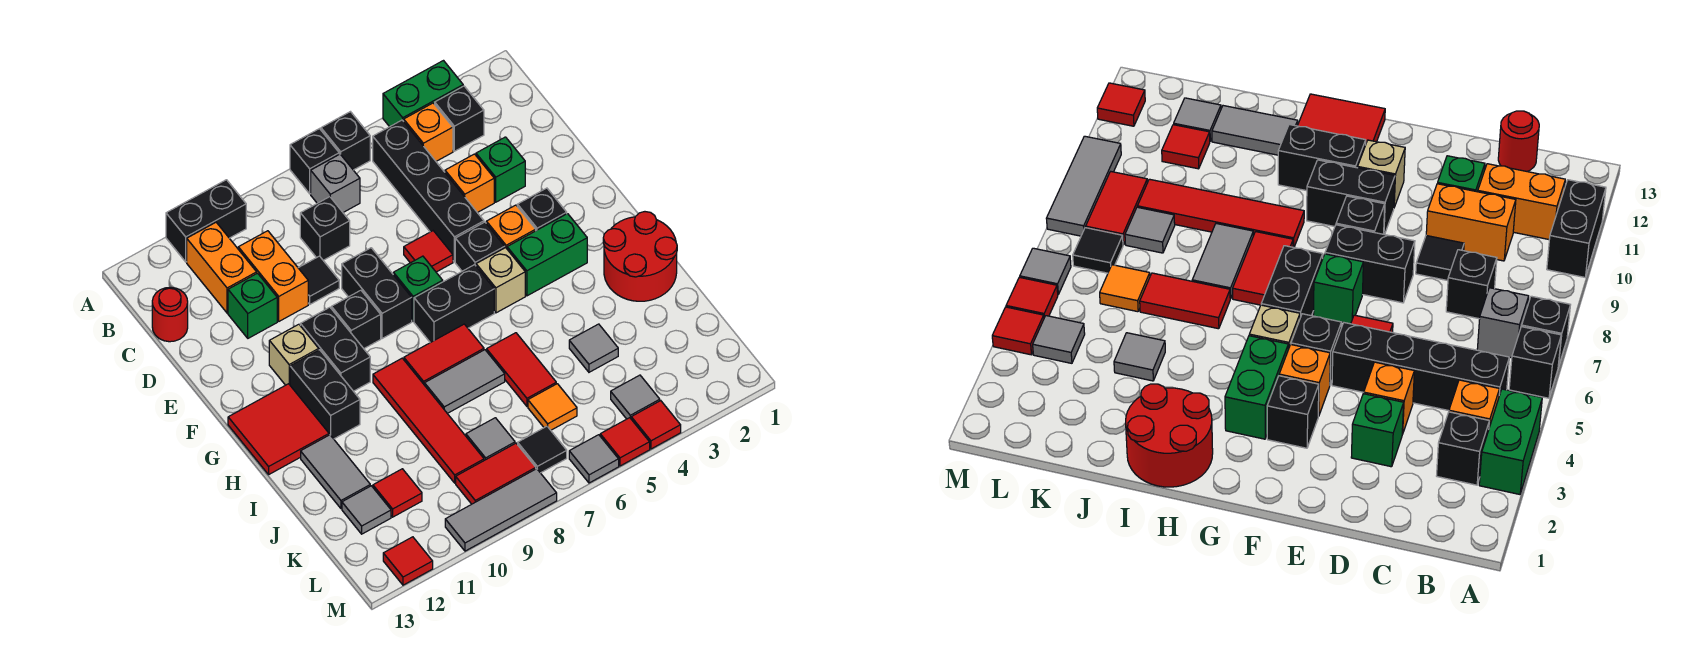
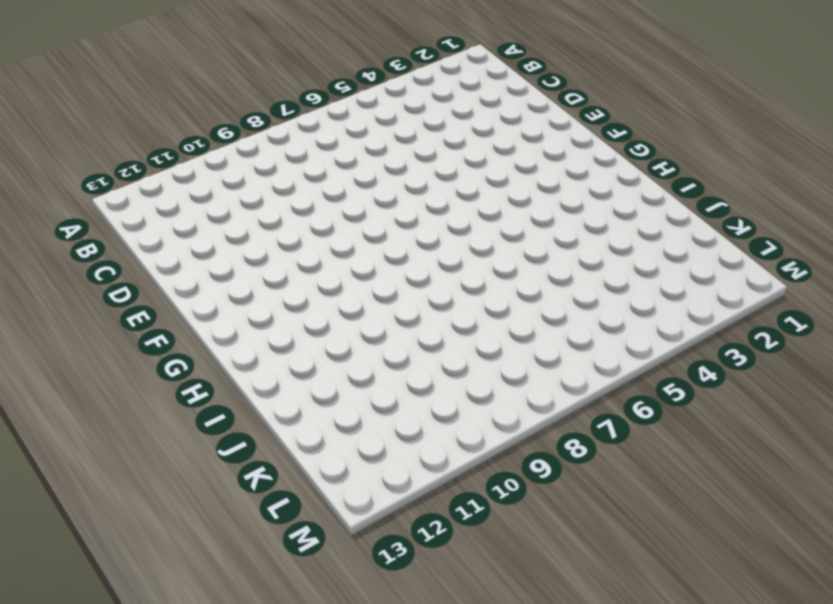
none -> green brick A3:A4 level 1
none -> black brick A6 level 1
none -> black brick A7 level 1
none -> black brick A10:A11 level 1

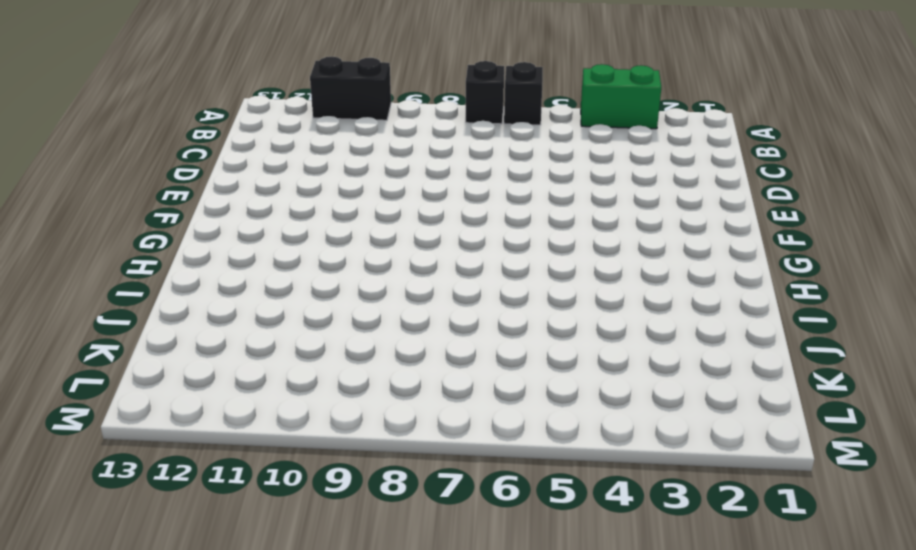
none -> black brick B3 level 1
none -> orange brick B4 level 1
none -> black brick B5:E5 level 1
none -> grey brick B7 level 1

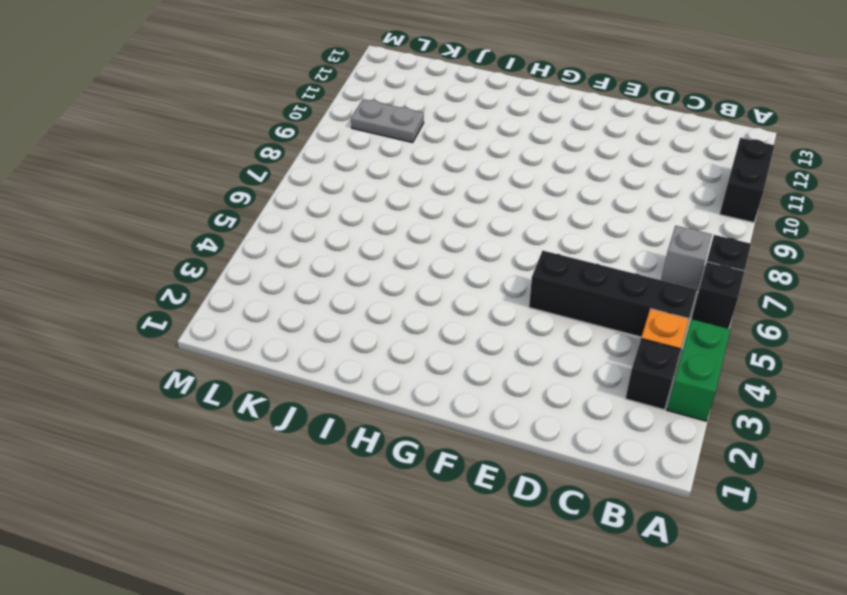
grey plate K10:L10 level 1 -> none
none -> orange brick B11:C11 level 1
none -> black brick C8 level 1
none -> orange brick C10:D10 level 1
none -> red round brick C13 level 1

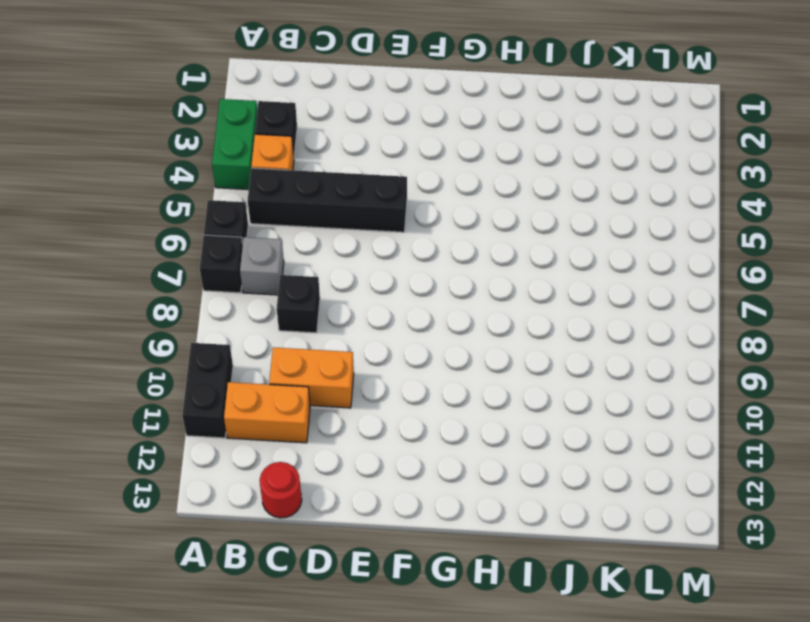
none -> green brick D3 level 1
none -> orange brick D4 level 1
none -> black tile D9 level 1
none -> green brick D11 level 1

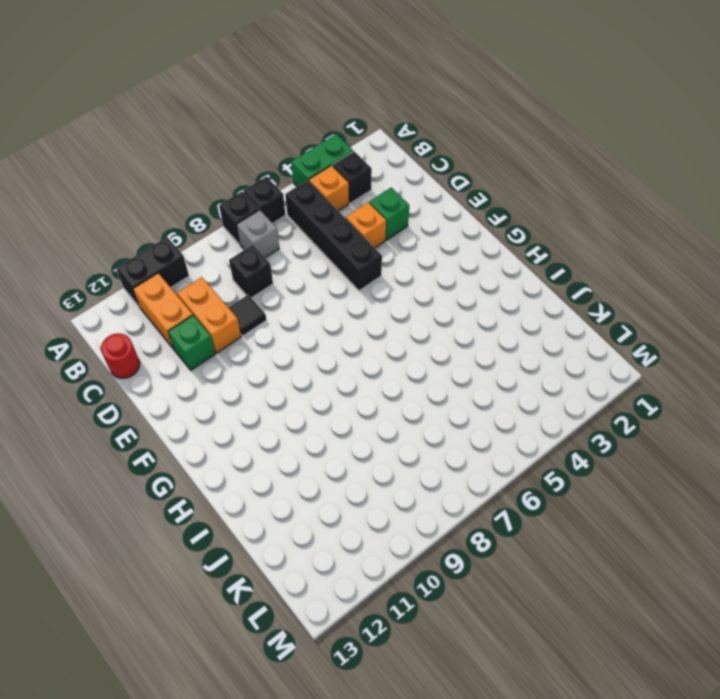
none -> red tile E6 level 1
none -> black brick E8:F8 level 1
none -> black brick F3 level 1
none -> orange brick F4 level 1

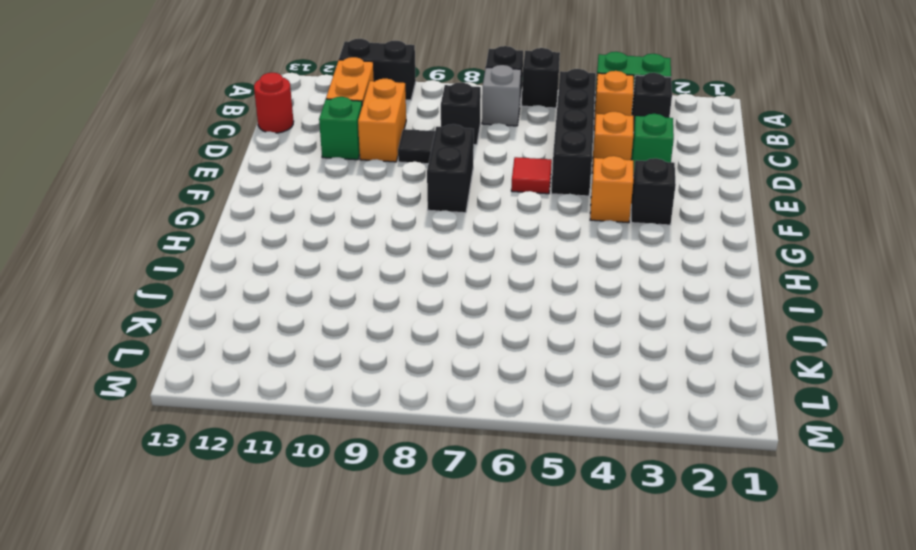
none -> black brick F5 level 1
none -> green brick F7 level 1
none -> black brick F9 level 1
none -> black brick F10:G10 level 1

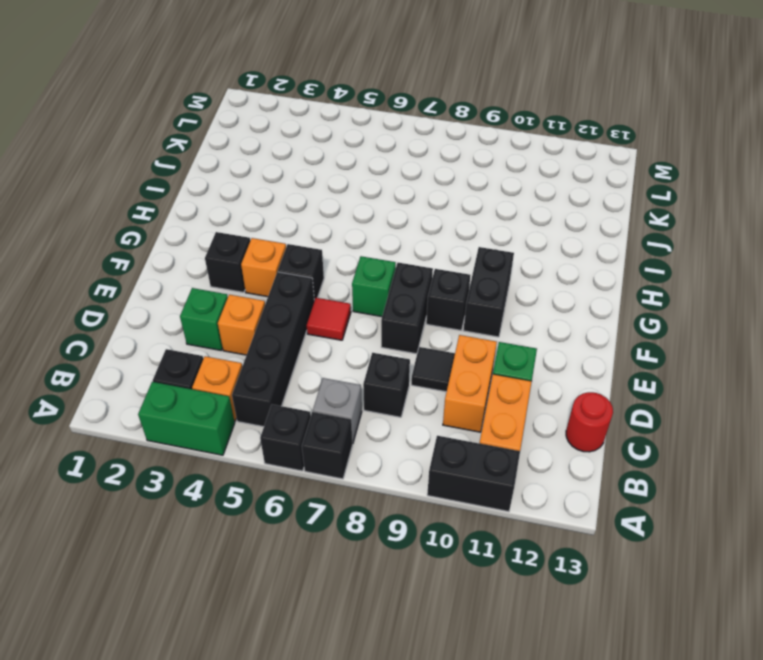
none -> tan brick F11 level 1
none -> green brick G3:G4 level 1
none -> tan brick G5 level 1
none -> black brick G6:G7 level 1

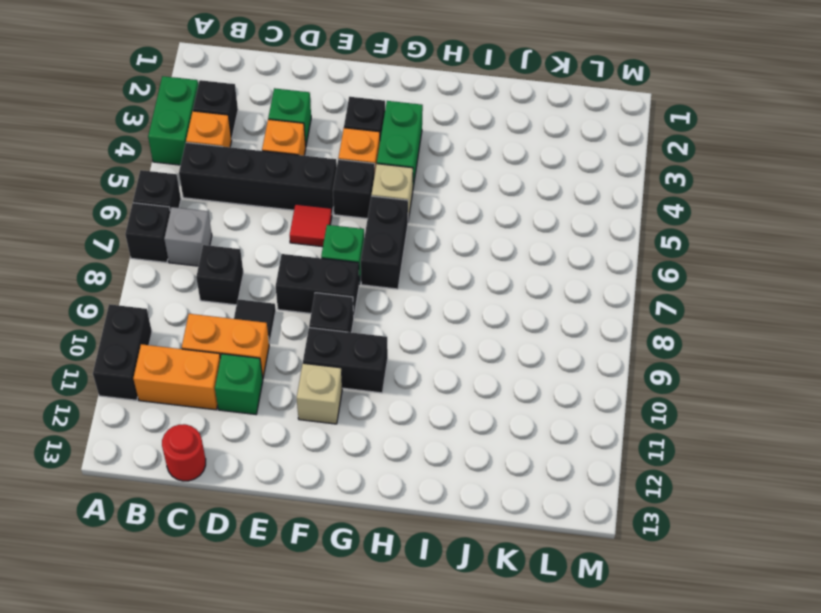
none -> black brick G11:H11 level 1
none -> red tile G12:H13 level 1
none -> red round brick H1:I2 level 1
none -> red tile H7:H8 level 1

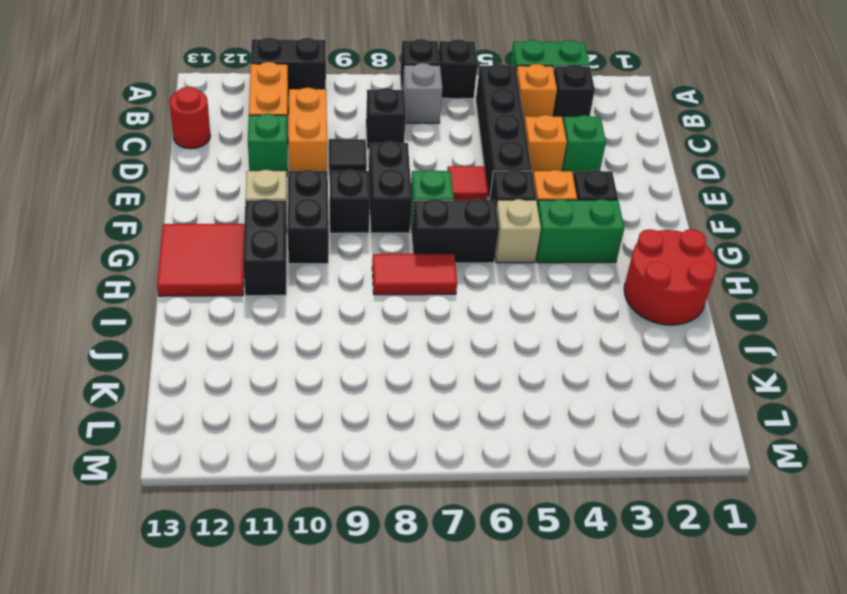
none -> red tile H9:K9 level 1
none -> red tile I6:J6 level 1
none -> grey tile I7:I8 level 1
none -> grey tile I12:J12 level 1

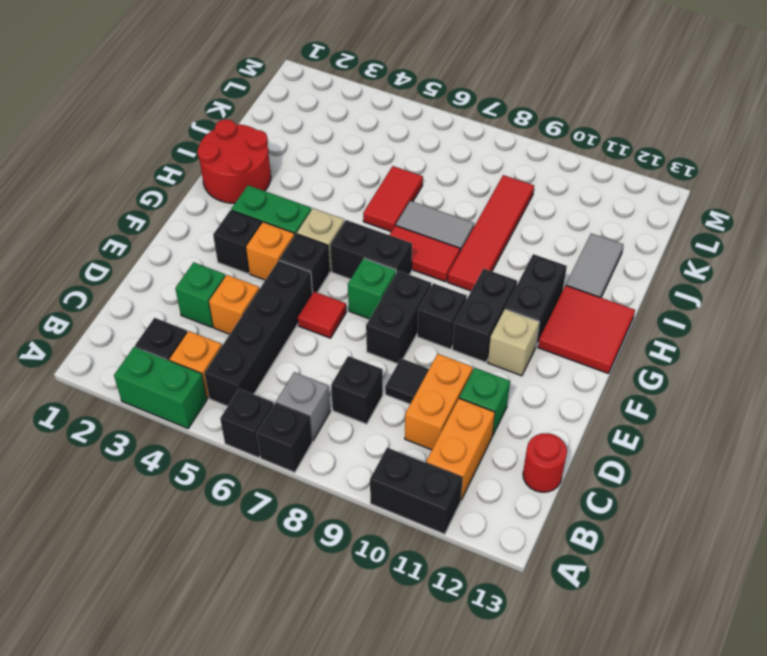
none -> grey tile J4 level 1
none -> orange tile K6 level 1
none -> grey tile K8 level 1
none -> red tile K11 level 1

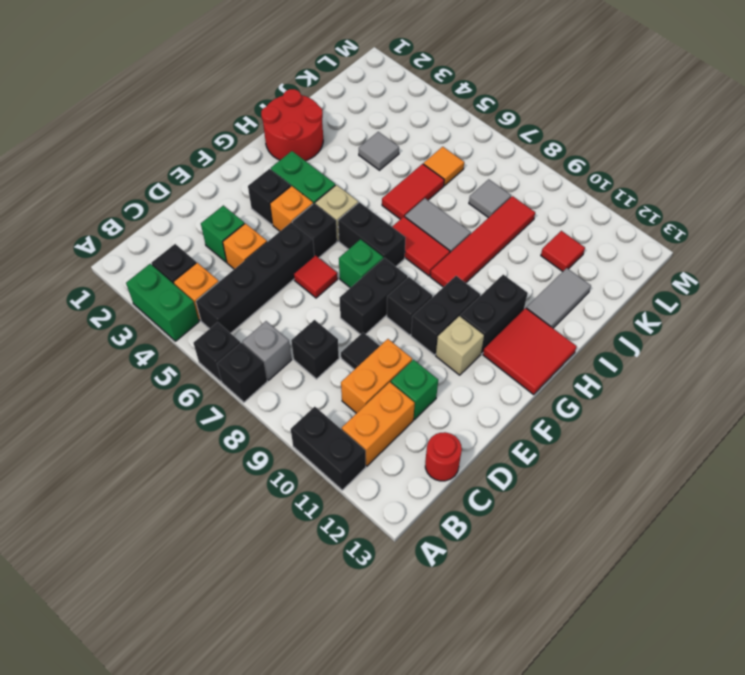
none -> grey tile K12 level 1
none -> grey tile L4 level 1
none -> black tile L7 level 1
none -> red tile L8:L9 level 1

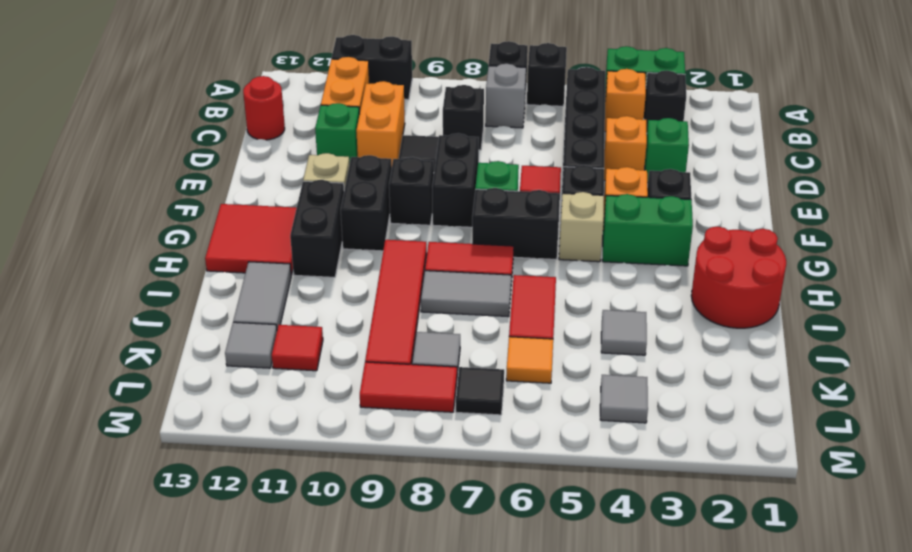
none -> red tile M4 level 1
none -> red tile M5 level 1
none -> grey tile M6 level 1
none -> grey tile M8:M10 level 1

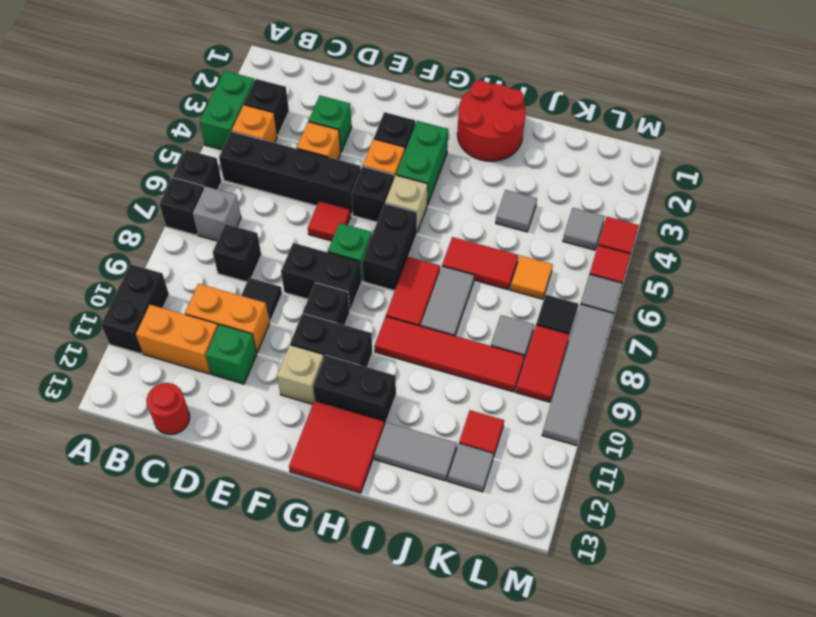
grey tile M7:M10 level 1 -> grey tile M8:M10 level 1
none -> red tile M12 level 1

